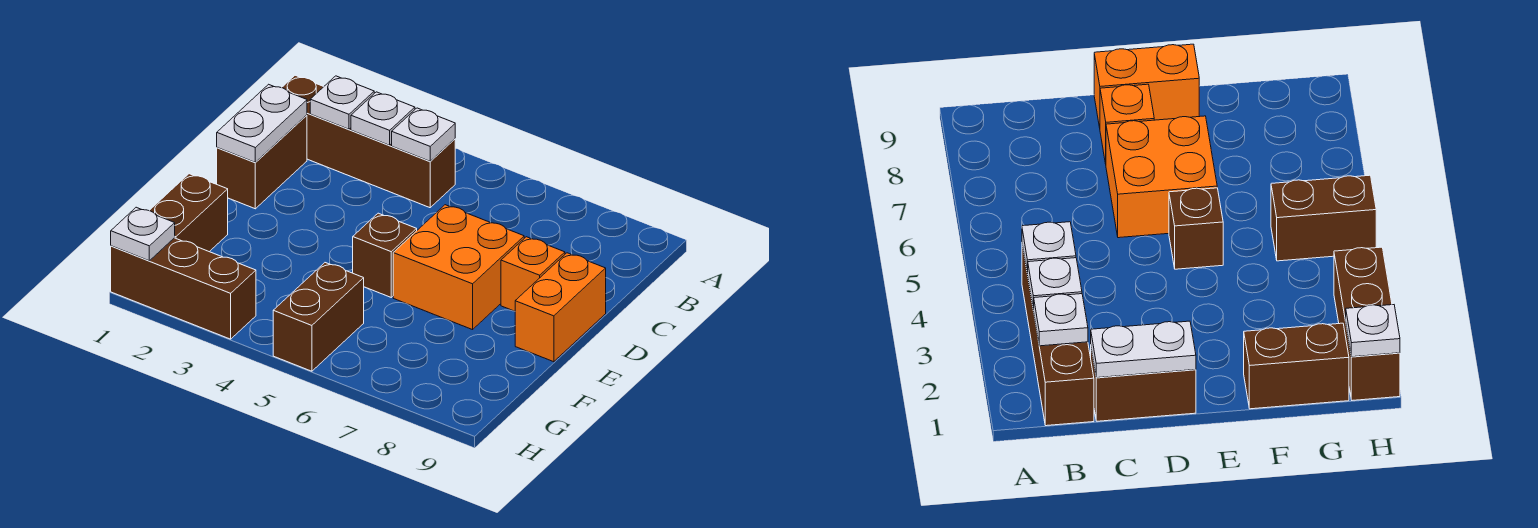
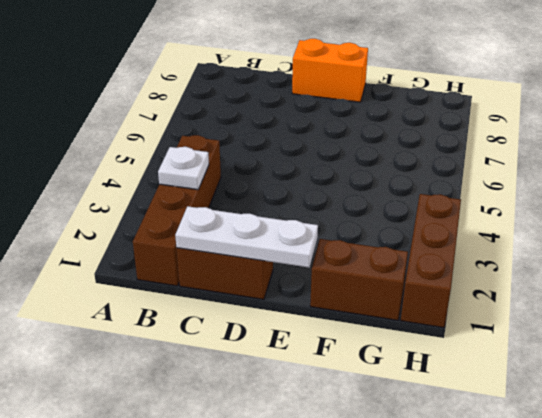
white plate C1:E1 level 2 -> white plate C1:D1 level 2
none -> orange brick D6:E7 level 1
none -> orange brick D8 level 1
none -> brown brick E5 level 1

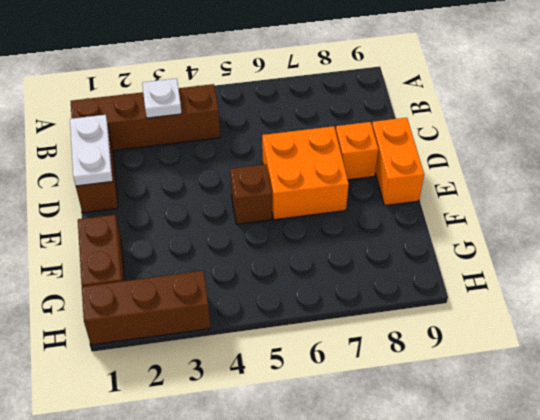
none -> brown brick G5:H5 level 1
none -> white plate B2 level 2
none -> white plate B4 level 2

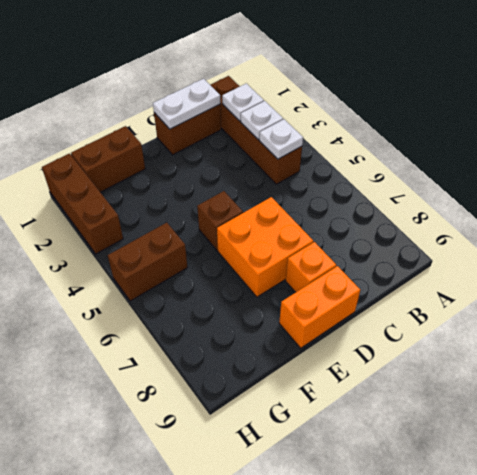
none -> white plate H1 level 2

